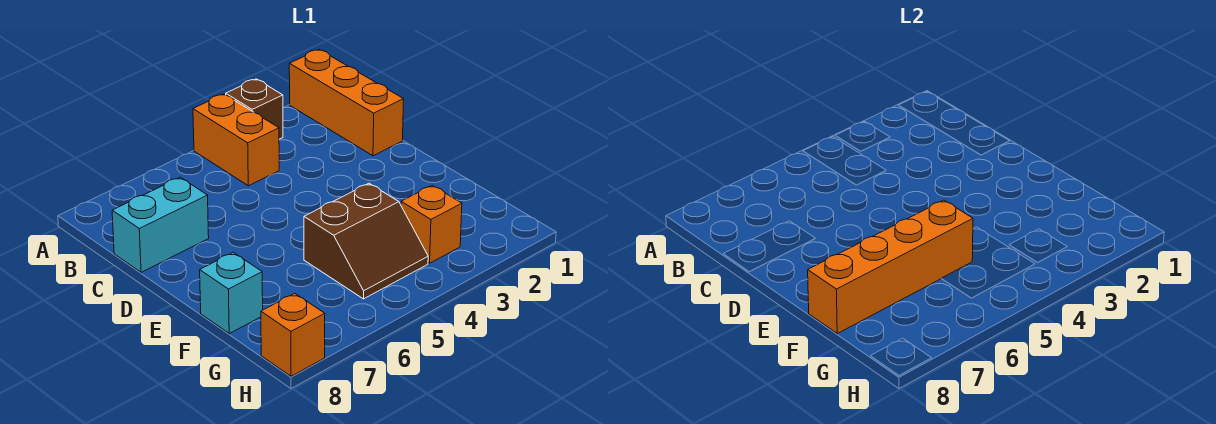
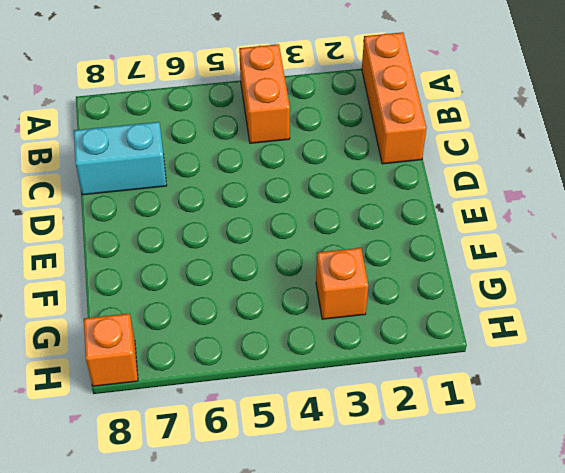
none -> brown brick A3 level 1
none -> brown slope F4:G5 level 1 top F

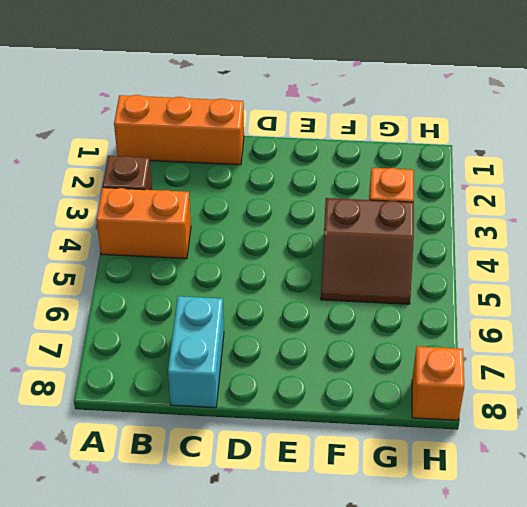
brown slope F4:G5 level 1 top 4 -> brown slope F4:G5 level 1 top F
none -> cyan brick F8 level 1
none -> orange brick F5:F8 level 2

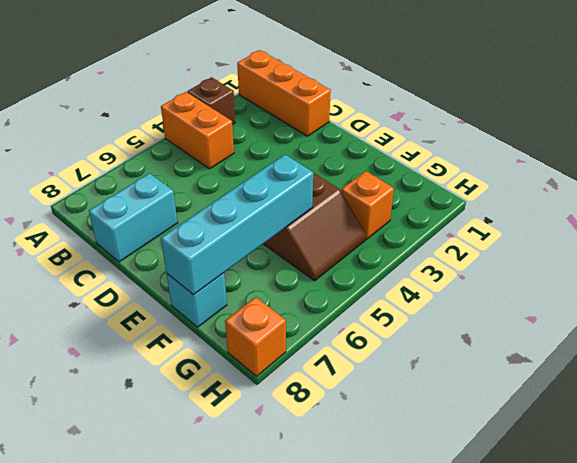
cyan brick F5:F8 level 2 -> orange brick F5:F8 level 2

